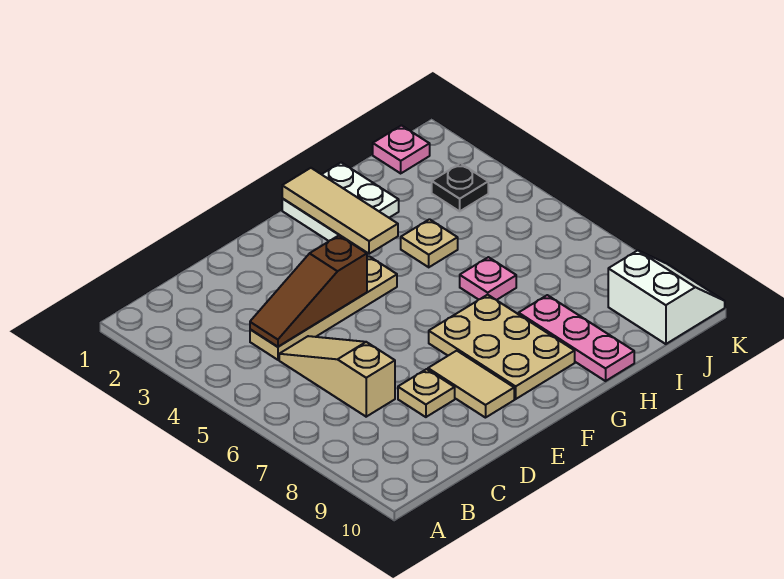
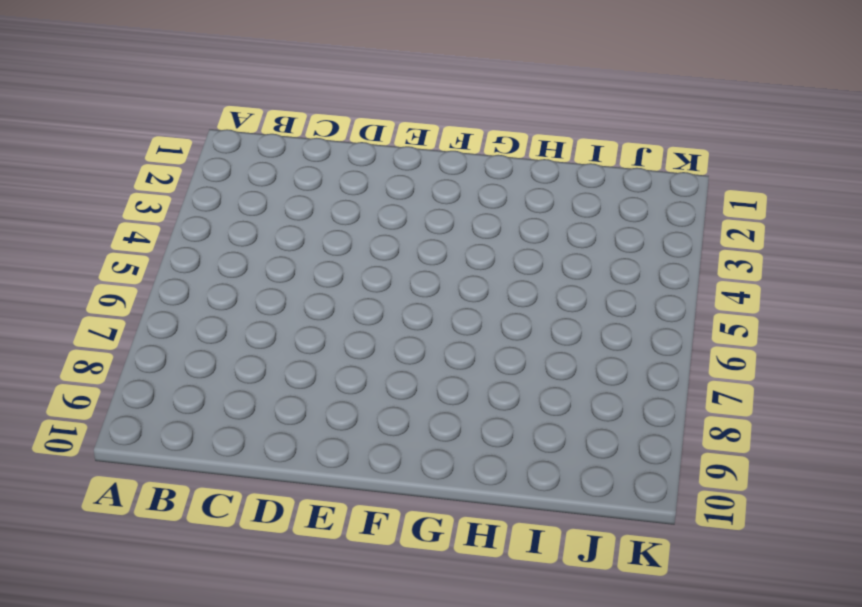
none -> tan plate C4:F4 level 1
none -> tan slope C5:C7 level 1 top 7
none -> tan plate D8 level 1

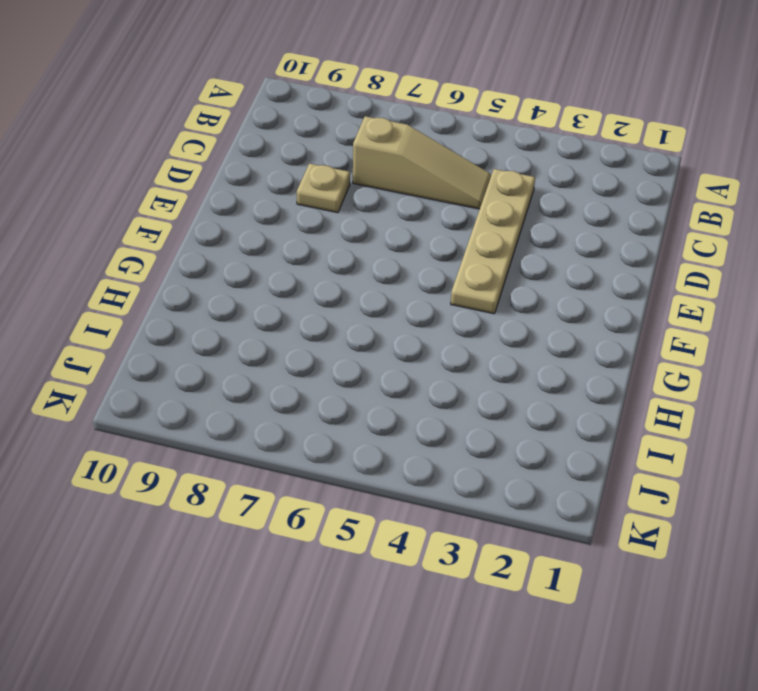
none -> tan tile E8:E9 level 1
none -> tan plate F7:G9 level 1
none -> white plate G1:H2 level 1

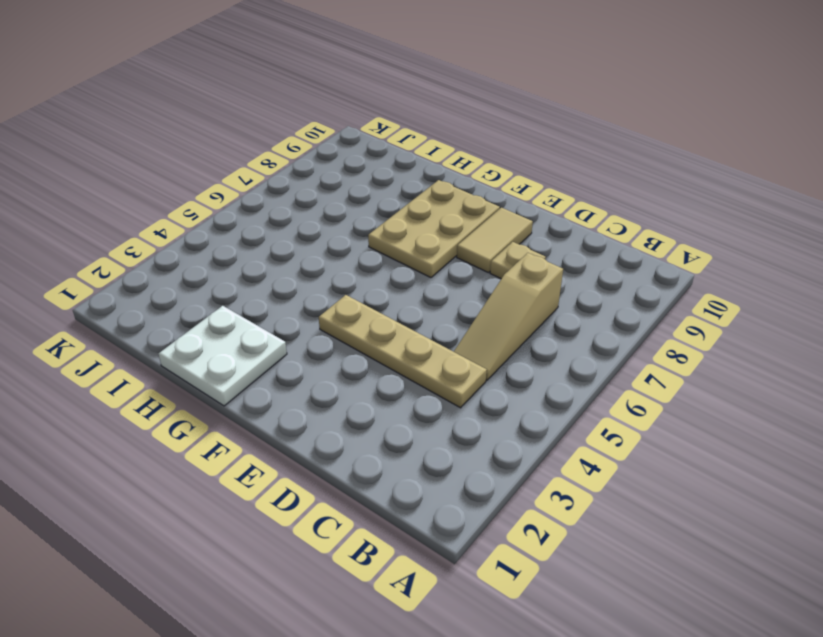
none -> tan plate H4 level 1
none -> pink plate H6 level 1
none -> pink plate H8:H10 level 1

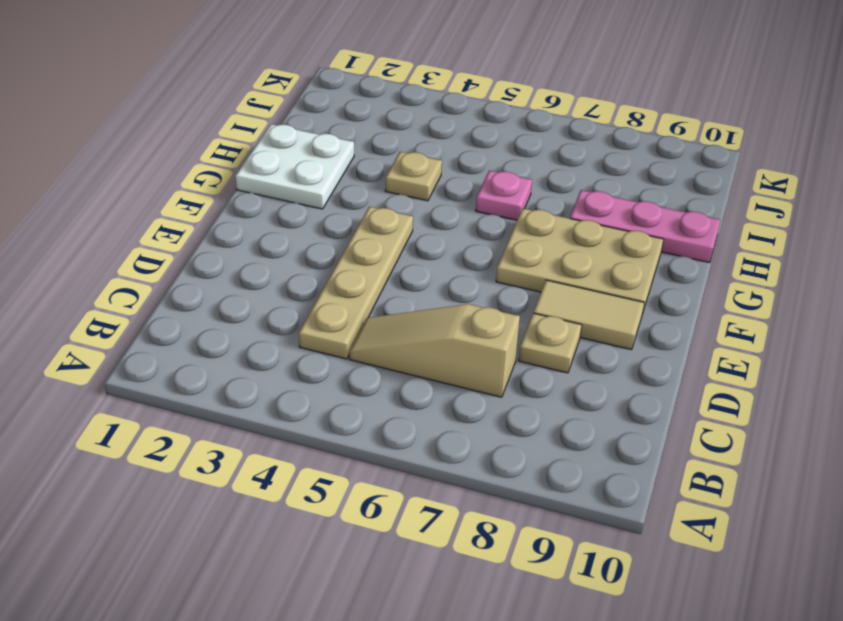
none -> pink plate J1 level 1
none -> black plate J3 level 1
none -> white slope J9:K10 level 1 top J

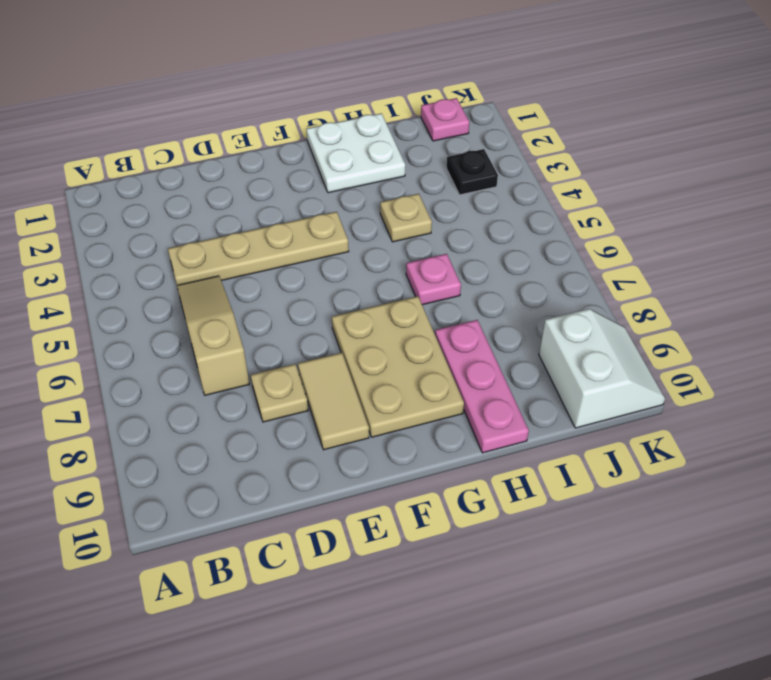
none -> brown slope C4:E4 level 2 top E
none -> tan tile G1:G3 level 2

